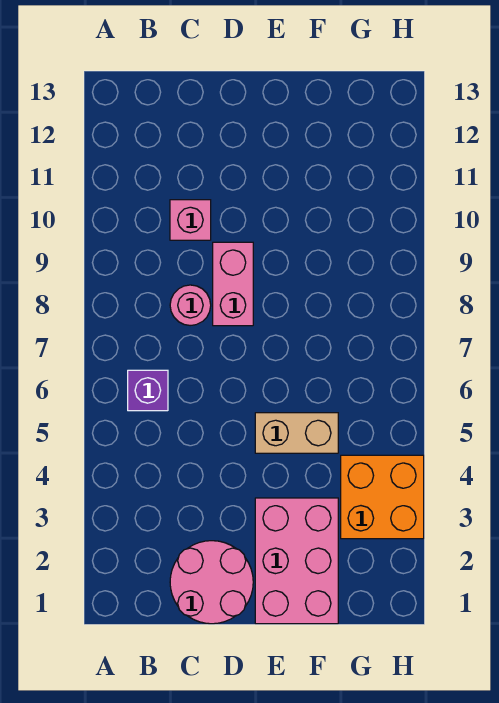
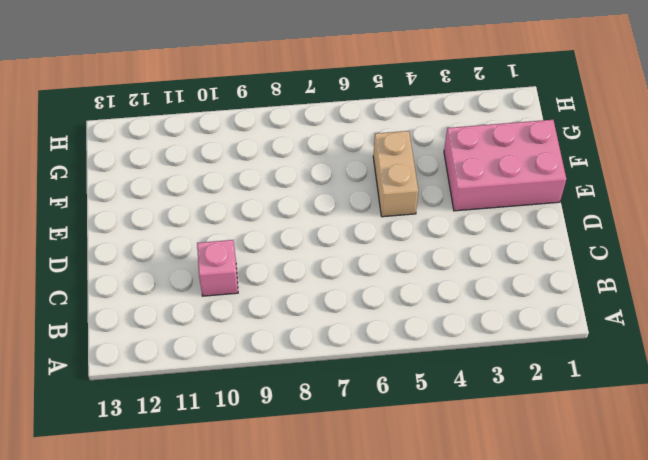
none -> purple brick B6 level 1
none -> pink round brick C1:D2 level 1

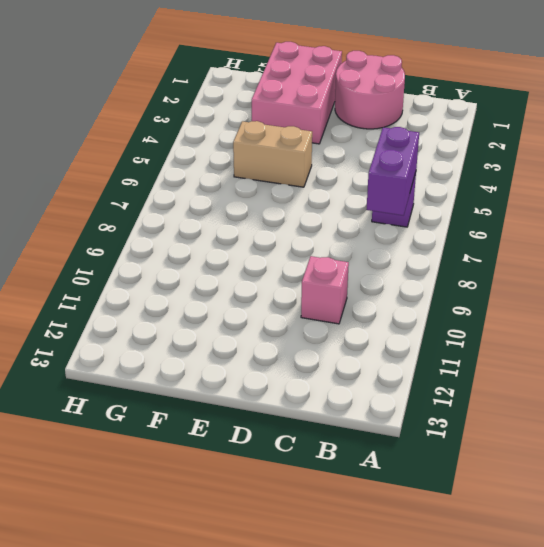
purple brick B6:B7 level 2 -> none
none -> pink round brick C8 level 1
none -> pink brick D8:D9 level 1

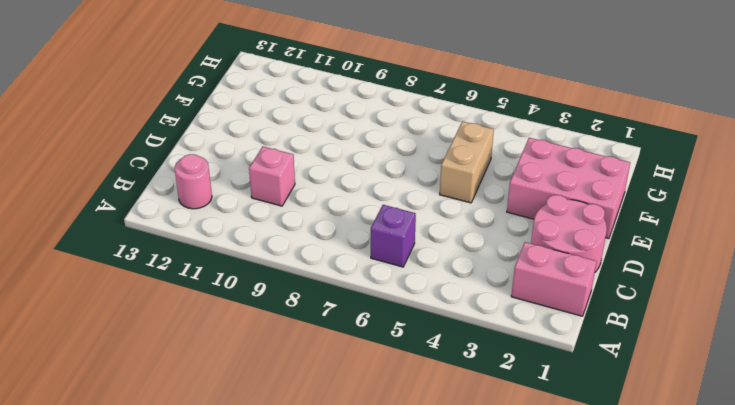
pink brick B1:B2 level 1 -> pink brick D8:D9 level 1
pink round brick B12 level 1 -> pink round brick C8 level 1
none -> orange brick G3:H4 level 1

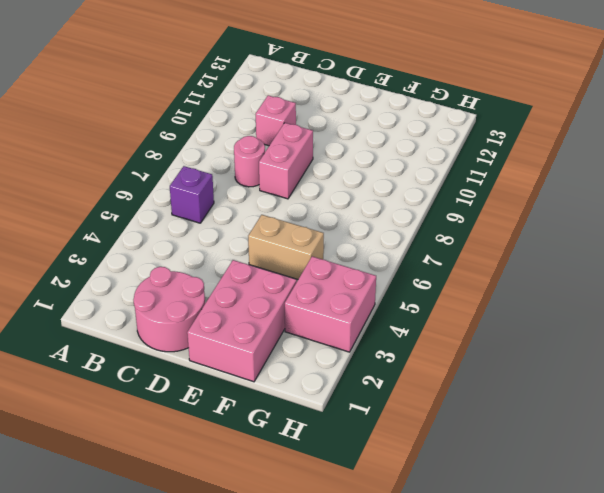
pink brick G3:H4 level 1 -> orange brick G3:H4 level 1

